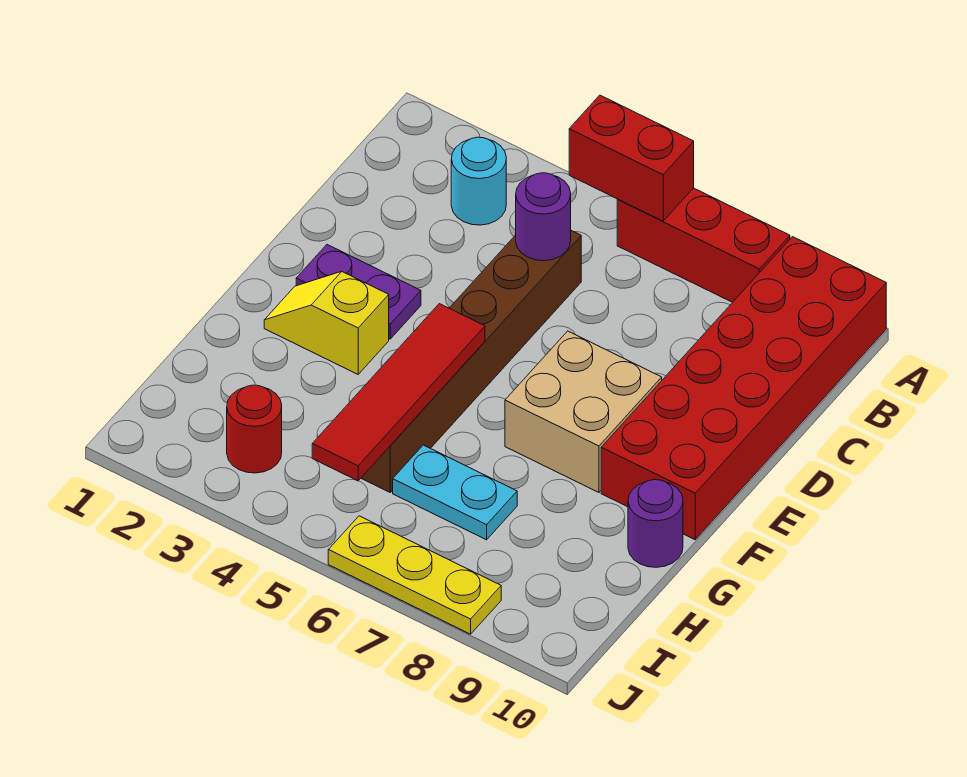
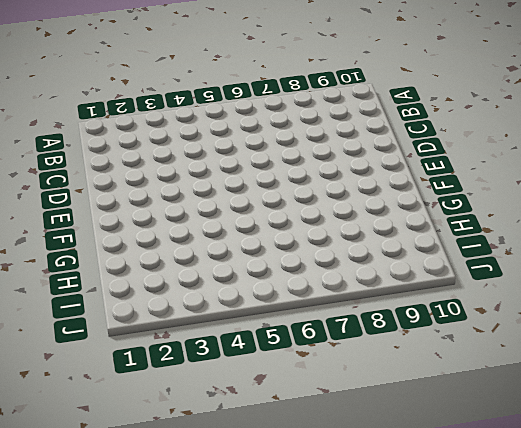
none -> red brick A6:A8 level 1
none -> red brick A9:F10 level 1
none -> cyan round brick B3 level 1

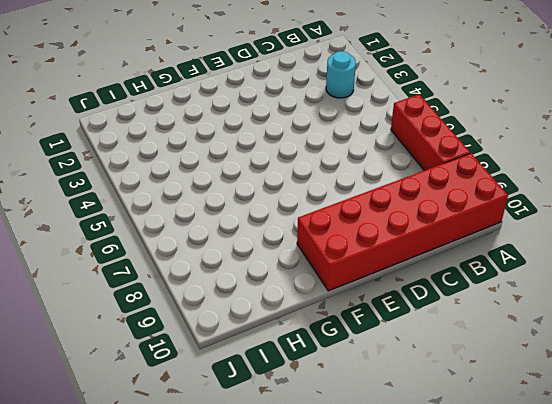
none -> brown brick C5:H5 level 1
none -> purple plate E2:E3 level 1
none -> tan brick E7:F8 level 1

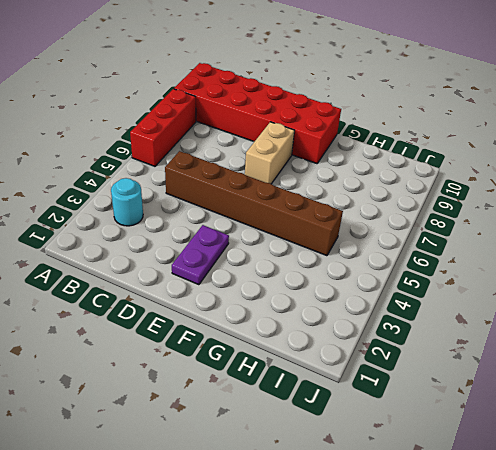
tan brick E7:E8 level 1 -> tan brick E7:F8 level 1
none -> yellow slope F2:F3 level 1 top 3
none -> purple round brick G10 level 1
none -> cyan plate H6:H7 level 1

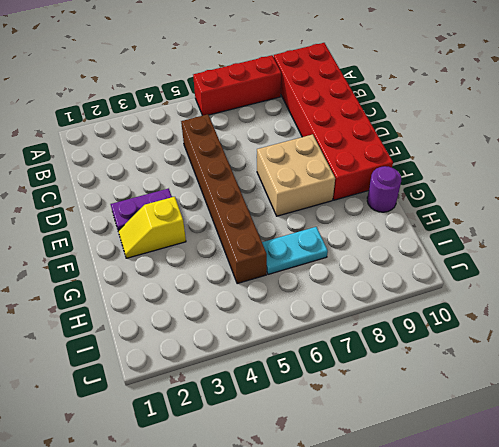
none -> cyan round brick B3 level 1
none -> red round brick I3 level 1
none -> yellow plate J6:J8 level 1

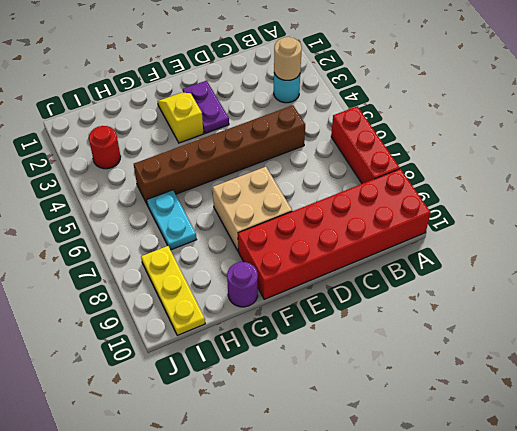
tan round brick B3 level 2 -> none
yellow plate I8:I10 level 1 -> yellow plate J6:J8 level 1
none -> red brick A5:A6 level 2
none -> purple round brick C5 level 2
none -> red tile F5:I5 level 2

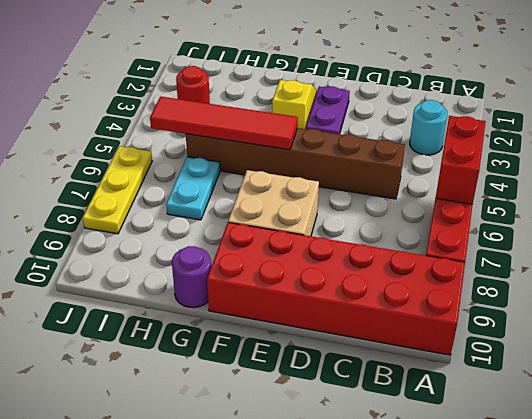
none -> purple round brick C5 level 2

